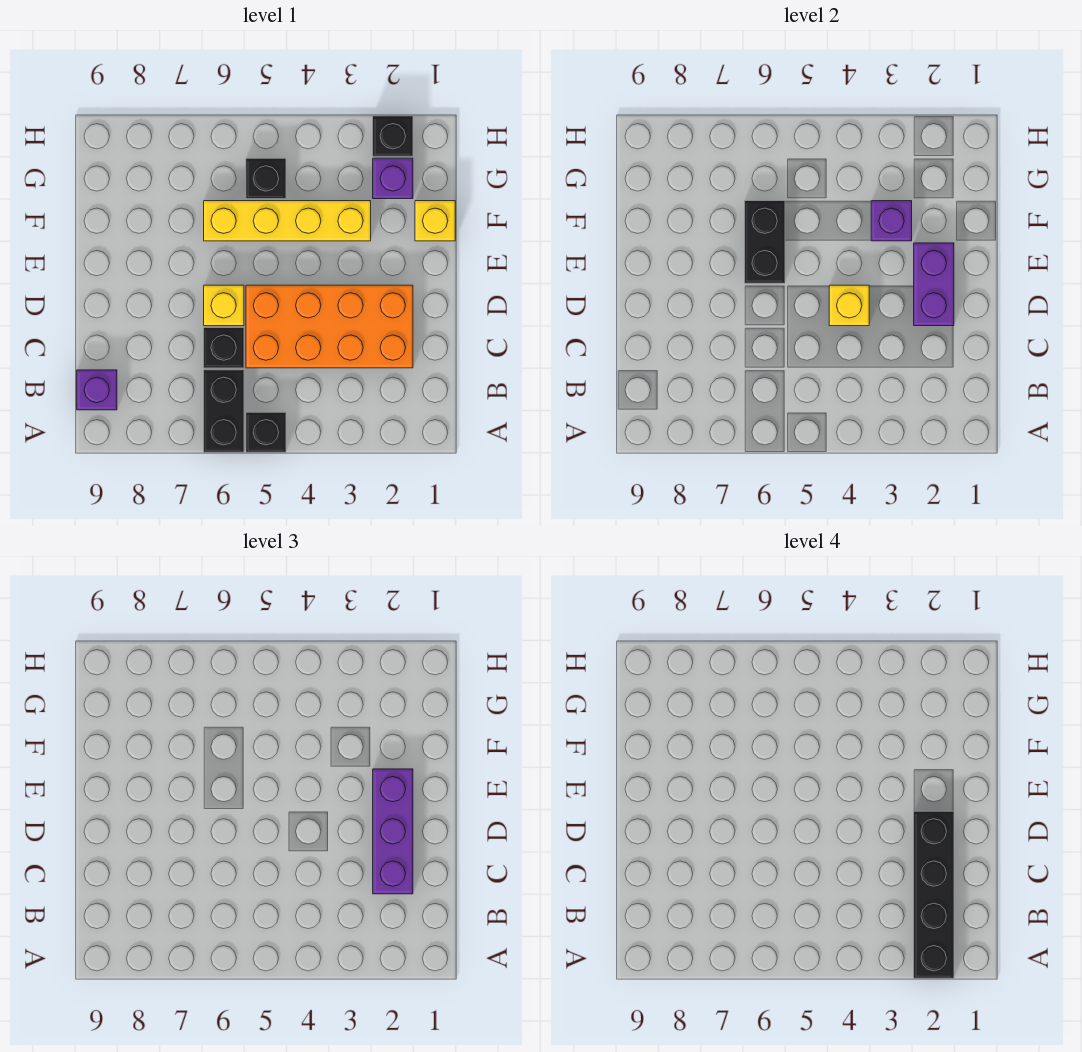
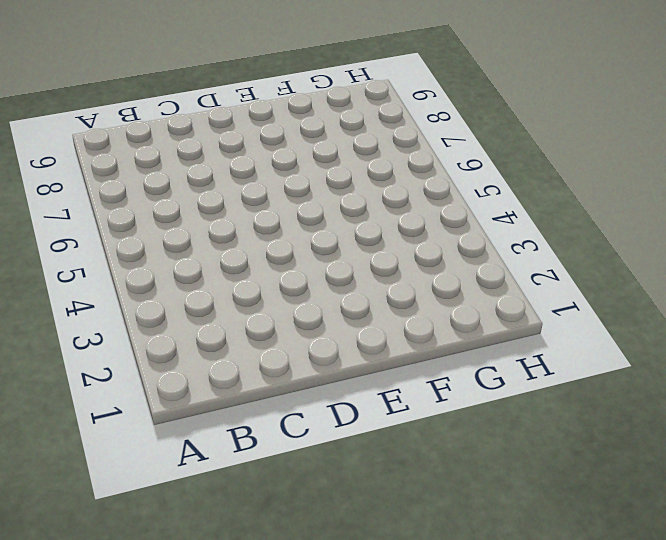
none -> black brick A5 level 1
none -> black brick A6:B6 level 1
none -> purple brick B9 level 1

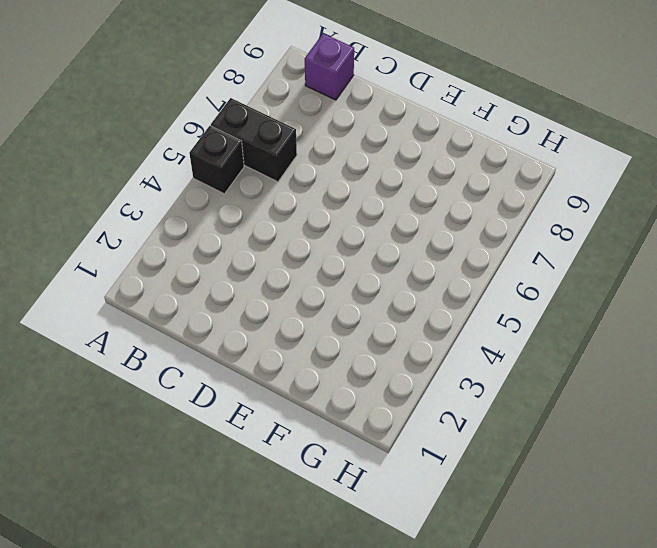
none -> orange brick C2:D5 level 1
none -> black brick C6 level 1
none -> yellow brick D6 level 1

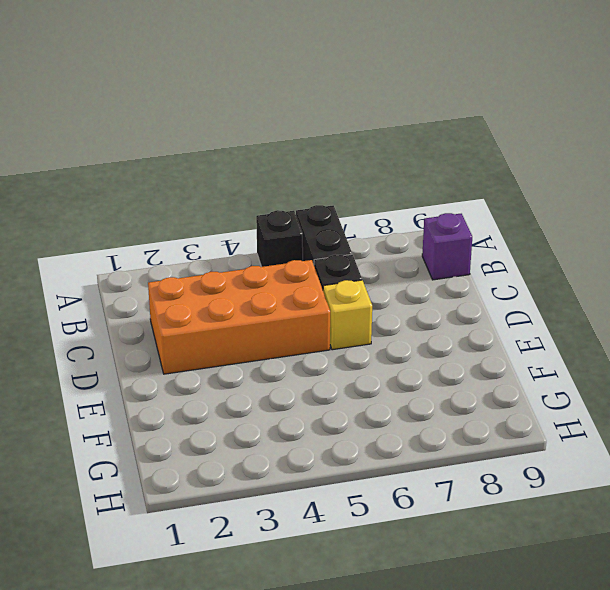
none -> yellow brick F1 level 1
none -> yellow brick F3:F6 level 1
none -> purple brick G2 level 1

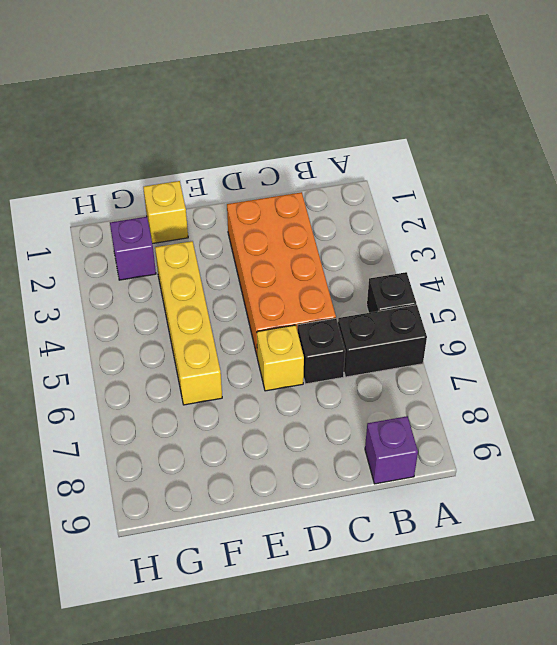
none -> black brick G5 level 1
none -> black brick H2 level 1
none -> purple brick D2:E2 level 2

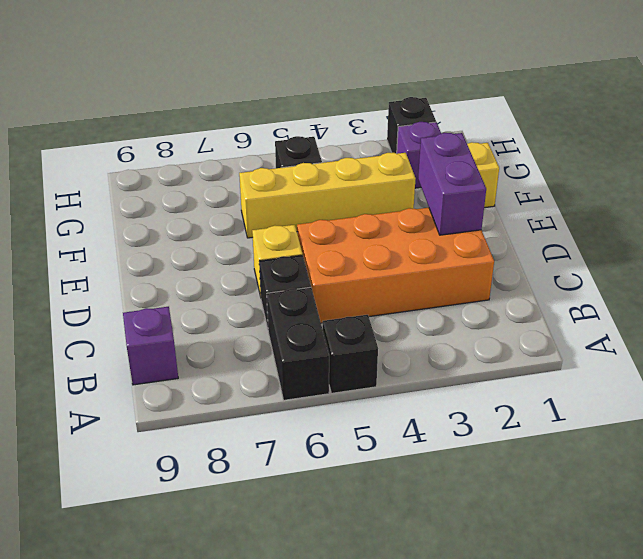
none -> yellow brick D4 level 2
none -> black brick E6:F6 level 2
none -> purple brick F3 level 2

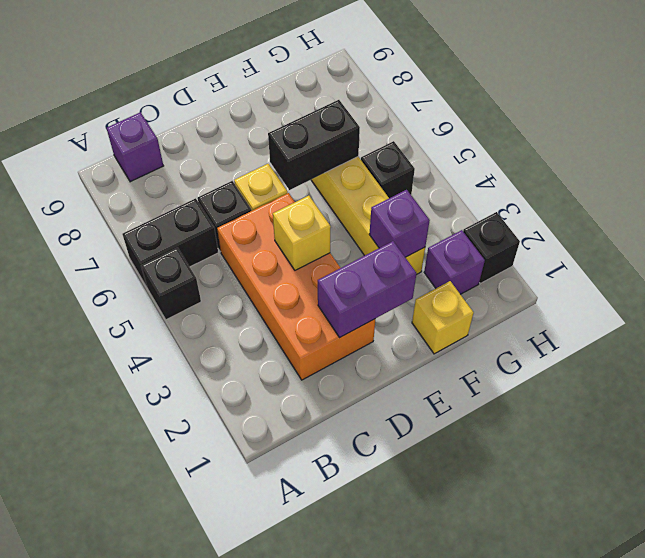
none -> purple brick C2:E2 level 3
none -> black brick A2:D2 level 4

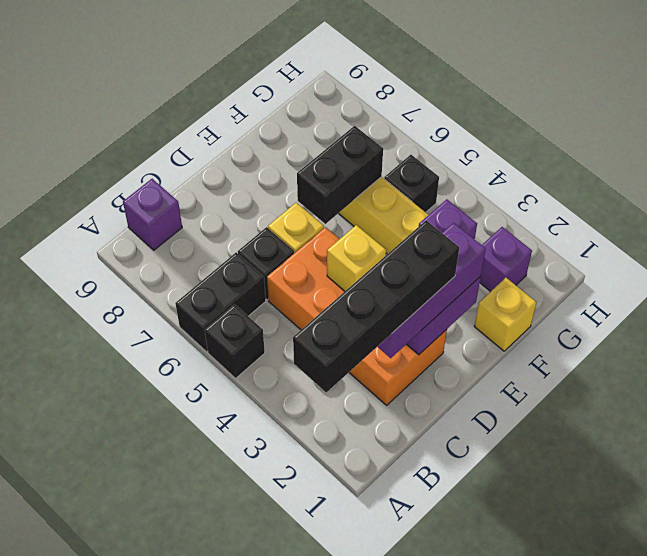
none -> black brick H2 level 1

